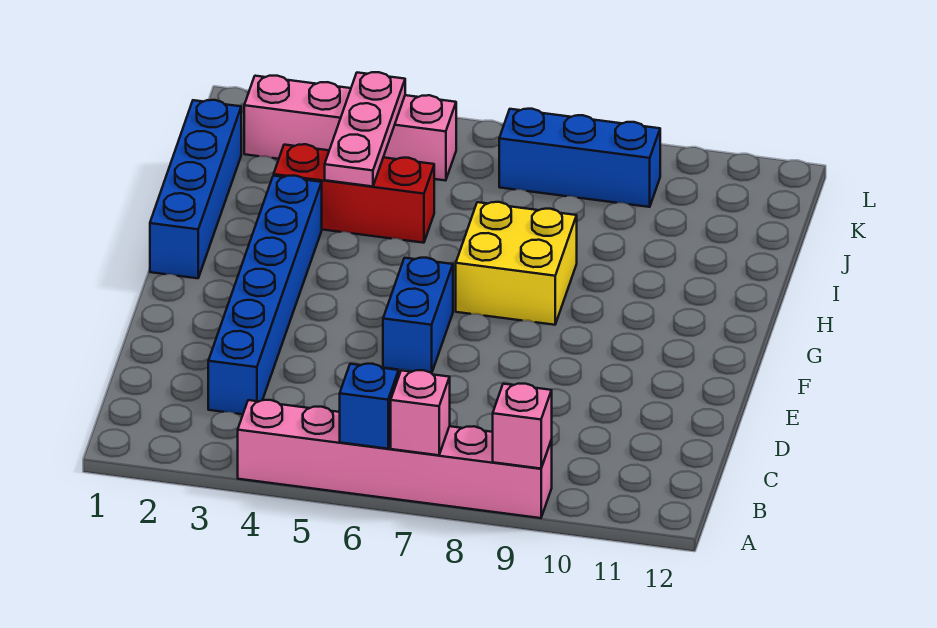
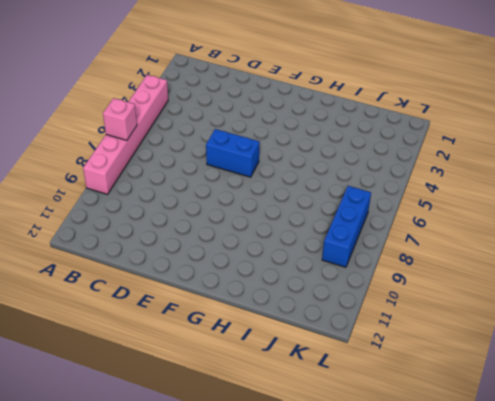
none -> blue brick C3:H3 level 1
none -> blue brick G1:J1 level 1
none -> yellow brick G7:H8 level 1

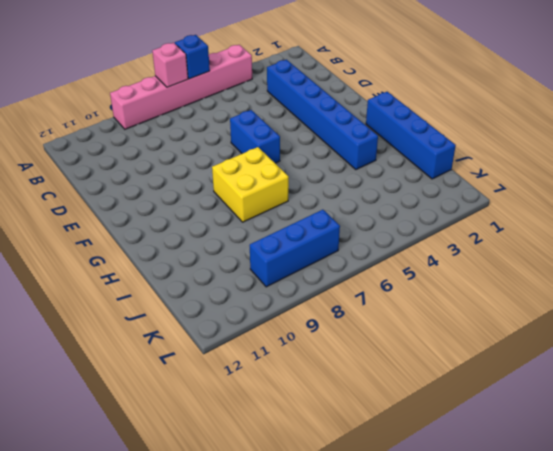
none -> red brick I3:I5 level 1
none -> pink brick K2:K5 level 1
none -> pink brick A9 level 2

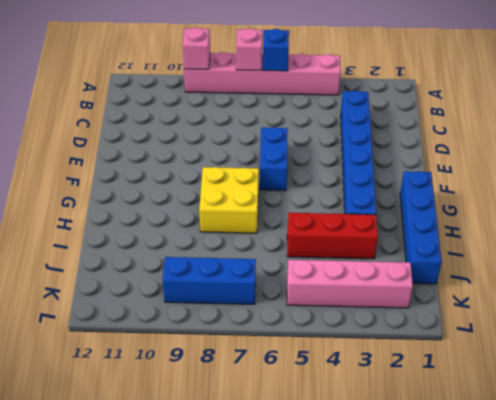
none -> pink plate I4:K4 level 2

